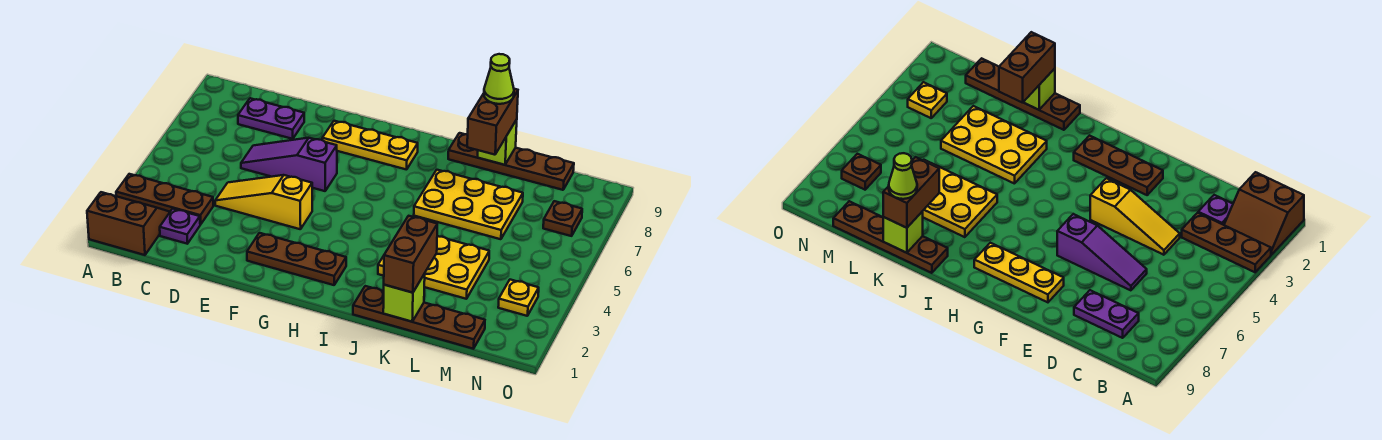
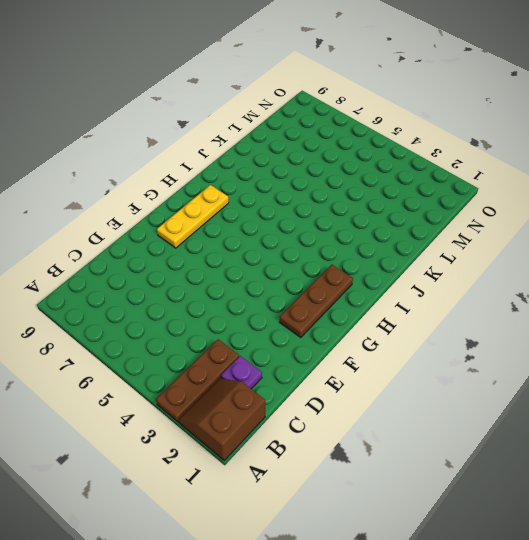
none -> purple plate C8:D8 level 1
none -> yellow slope D4:F4 level 1 top F
none -> purple slope D6:F6 level 1 top F

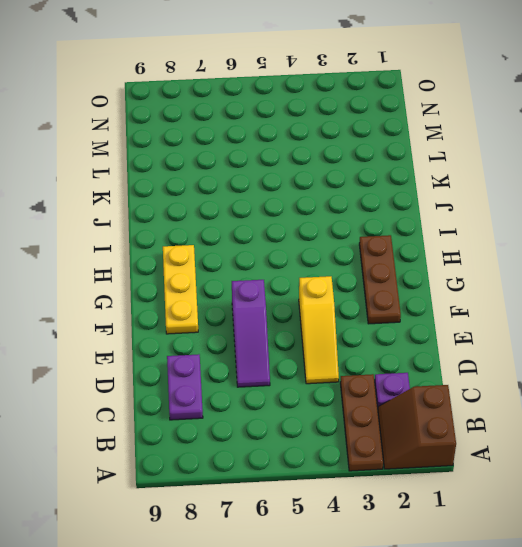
none -> brown plate J1:M1 level 1
none -> yellow plate J3:L4 level 1
none -> yellow plate J6:L7 level 1

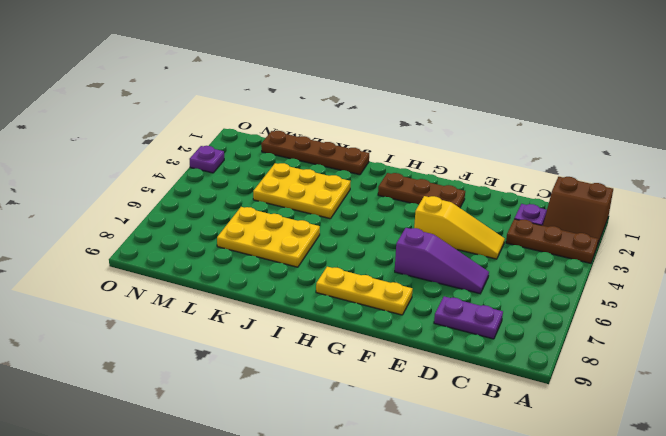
purple plate O3 level 1 -> none
none -> brown plate J9:M9 level 1
none -> yellow plate N3 level 1
none -> brown plate N7 level 1

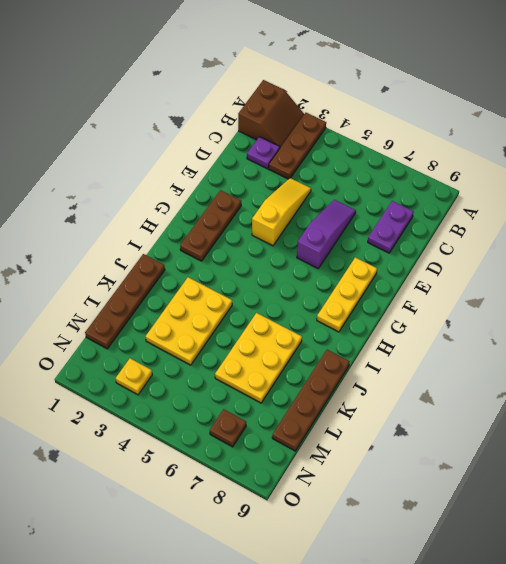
none -> lime brick K1 level 2
none -> lime brick K9 level 2
none -> brown brick K1:K2 level 3

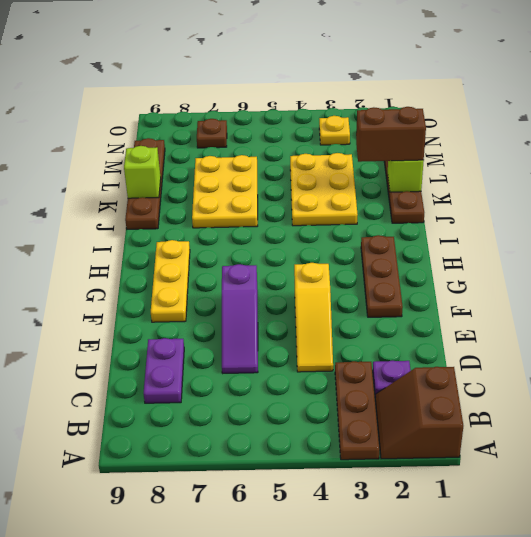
none -> brown brick K8:K9 level 3
none -> lime cone K9 level 4

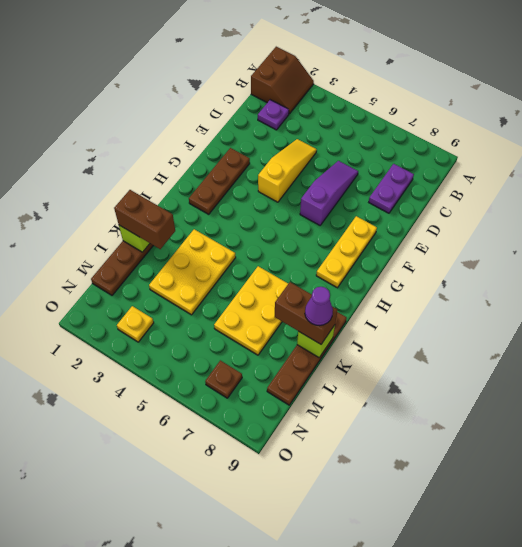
purple cone K9 level 4 -> lime cone K9 level 4
none -> brown plate A3:C3 level 1

